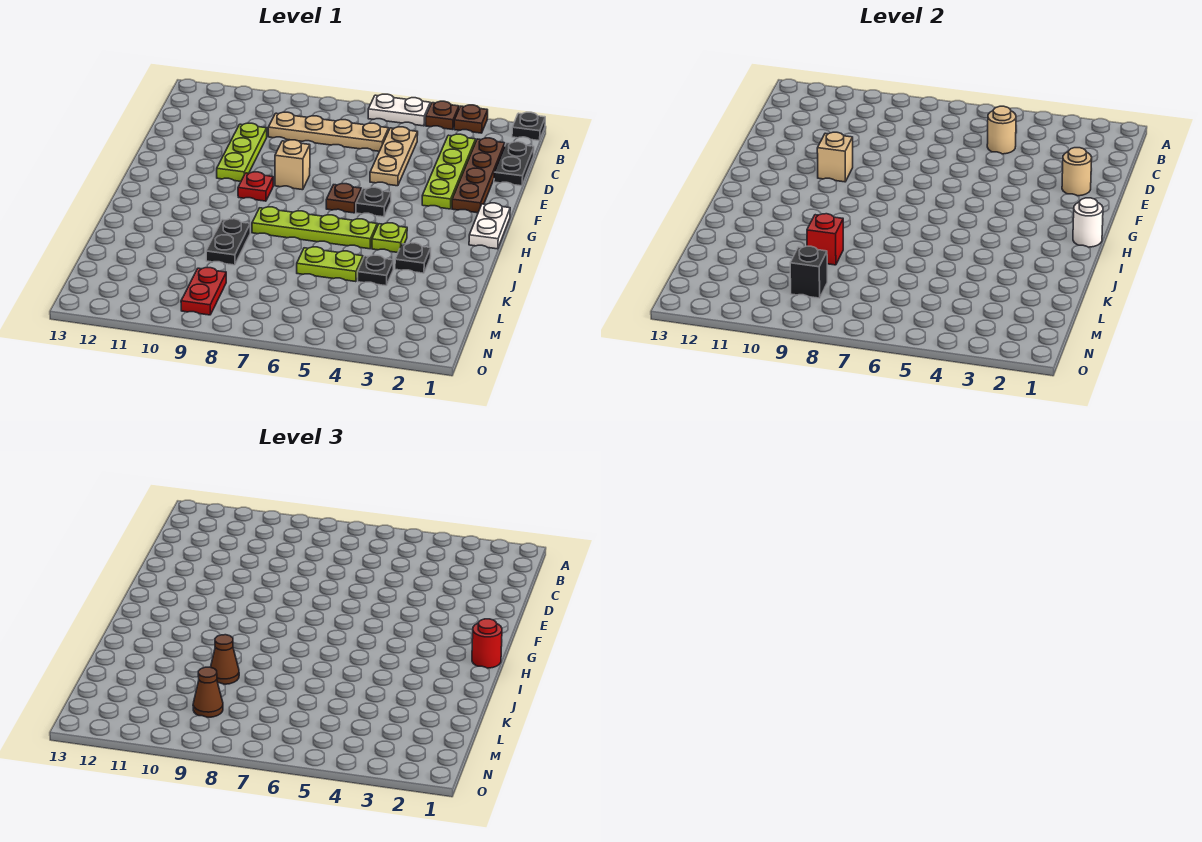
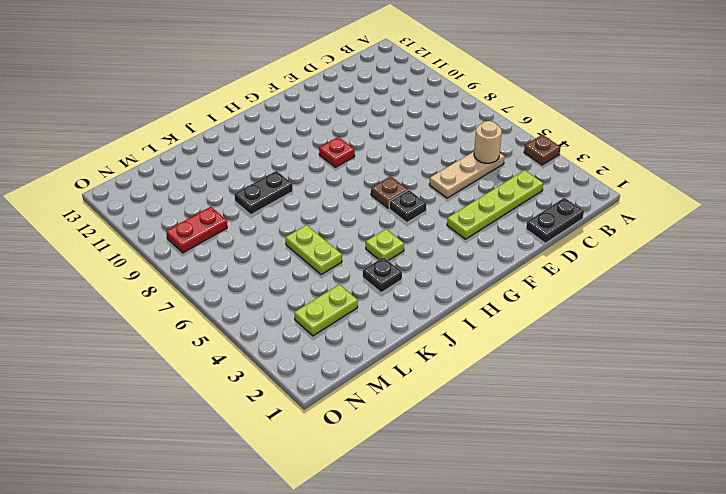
lime plate L3:M3 level 1 -> none
none -> black plate A1 level 1
none -> brown plate A3 level 1
none -> white plate A5:A6 level 1
none -> brown plate C2:F2 level 1

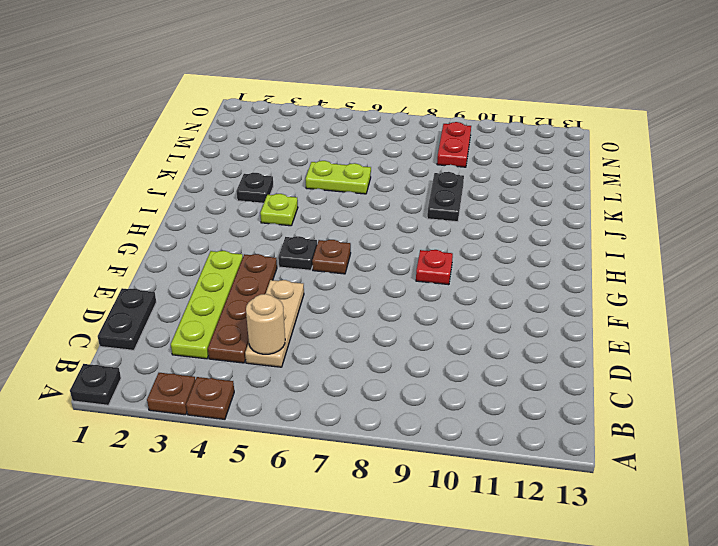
brown plate C4:F4 level 1 -> brown plate C2:F2 level 1
none -> white plate A5:A6 level 1
none -> tan plate C6:C9 level 1
none -> lime plate D10:F10 level 1
none -> tan brick F8 level 1

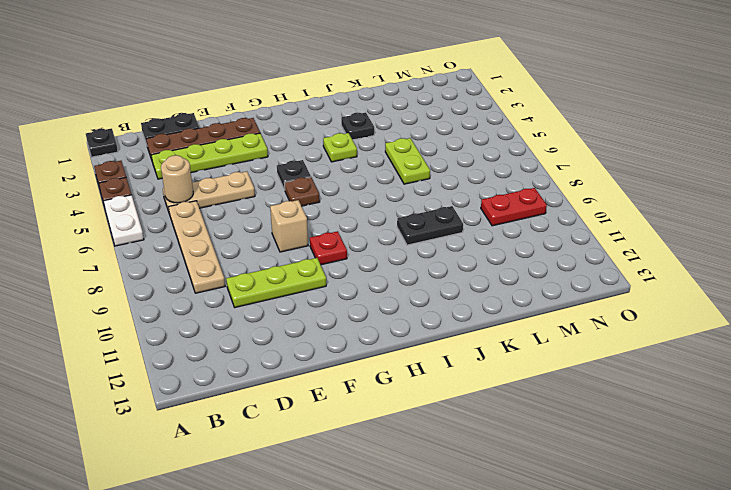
none -> white plate G1:H1 level 1
none -> lime plate I5:I8 level 1
none -> black plate K4 level 1
none -> tan round brick E2 level 2

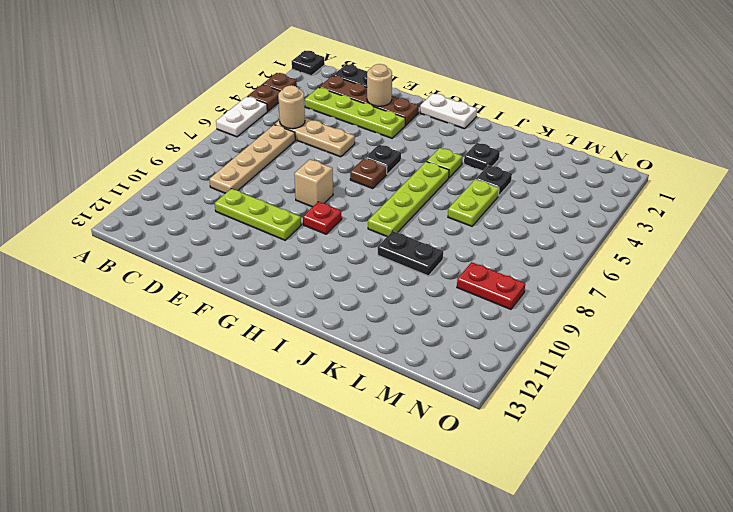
none -> tan brick F10 level 2
none -> white round brick H1 level 2
none -> red brick K9 level 2
none -> black brick M9 level 2

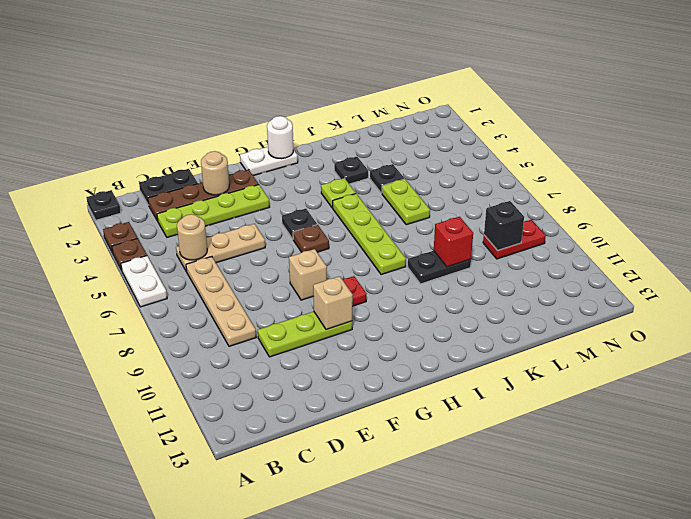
none -> red round brick H1 level 3
none -> brown cone K9 level 3
none -> brown cone M9 level 3

